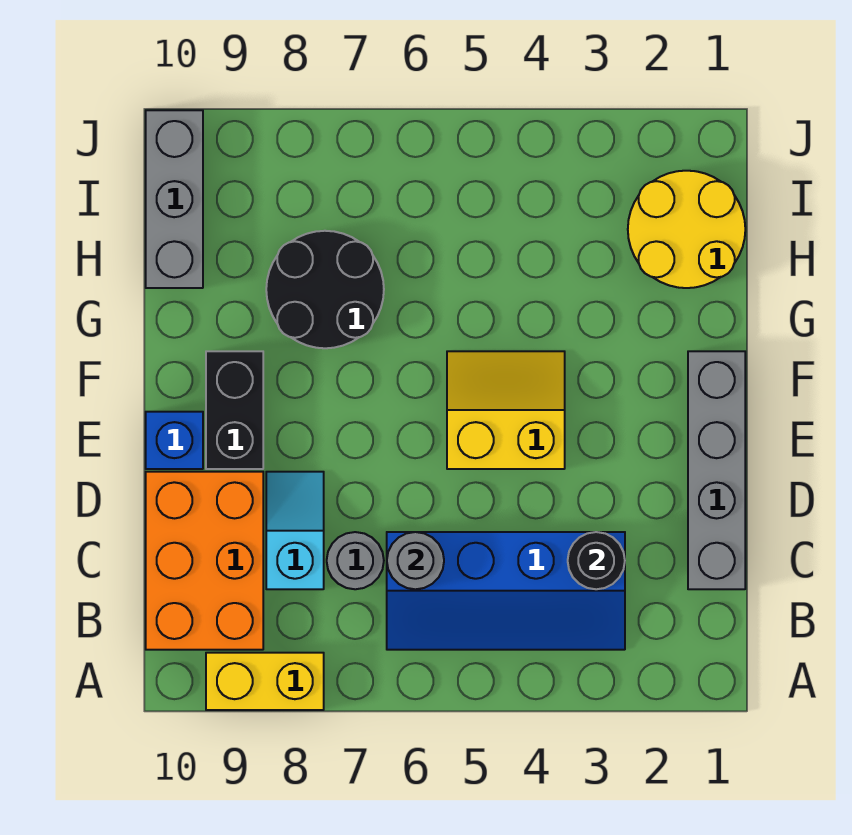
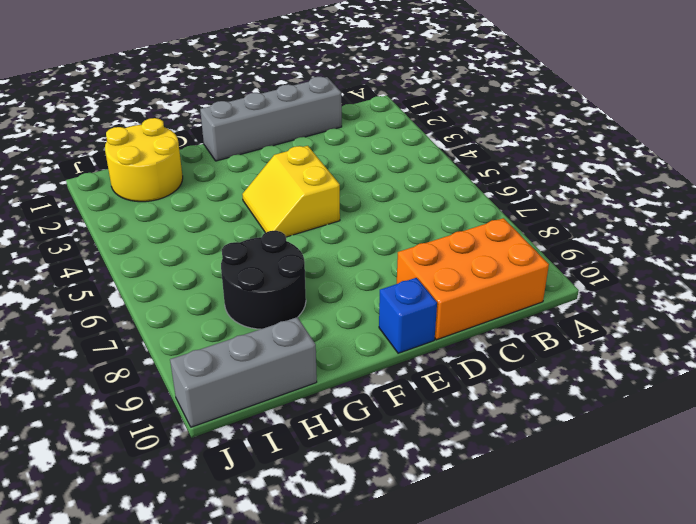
none -> yellow brick A8:A9 level 1
none -> blue slope B3:C6 level 1 top C
none -> grey round brick C7 level 1

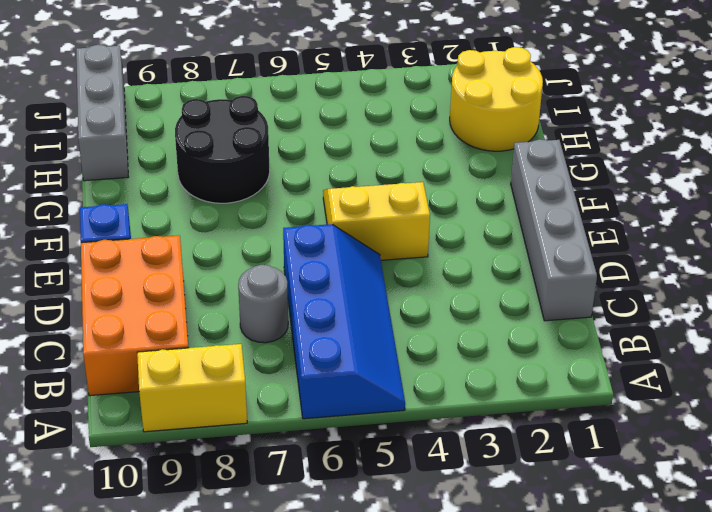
blue slope A5:D6 level 1 top 6 -> blue slope B3:C6 level 1 top C
none -> cyan slope C8:D8 level 1 top C
none -> black brick E9:F9 level 1
none -> black round brick C3 level 2

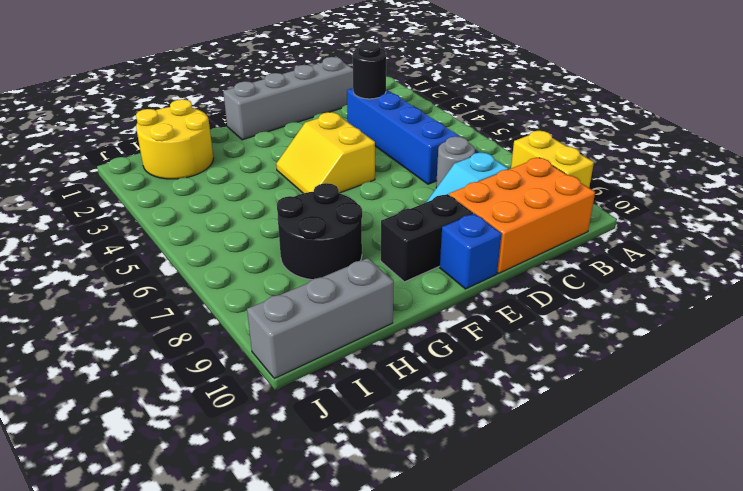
none -> grey round brick C6 level 2

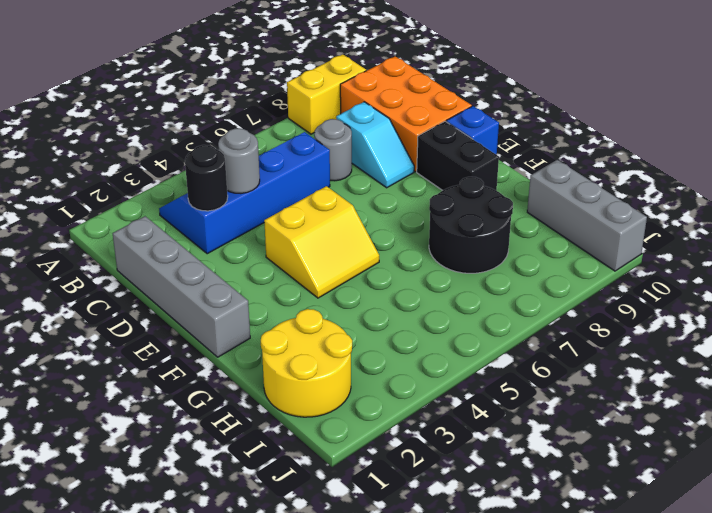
grey round brick C4 level 2 -> grey round brick C6 level 2

